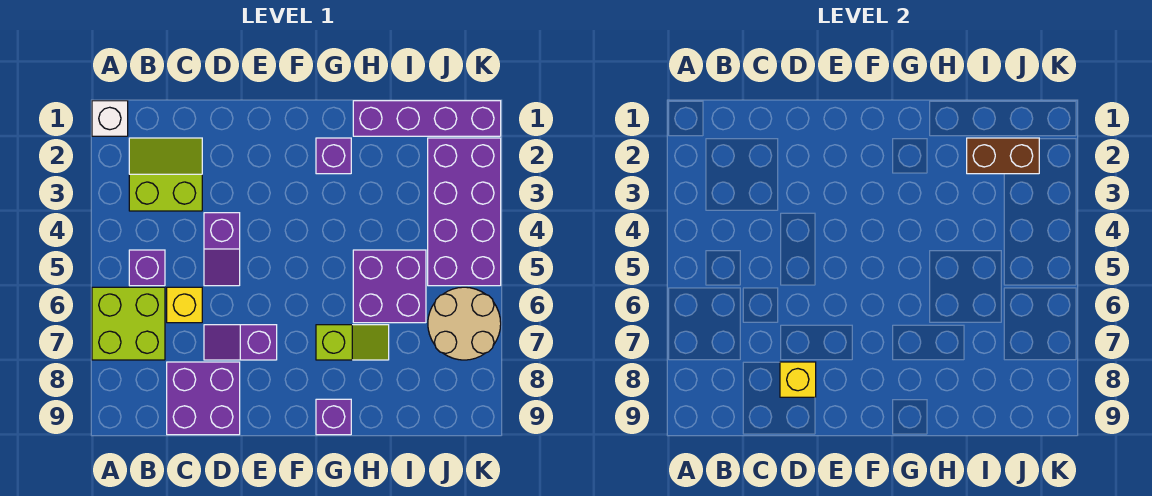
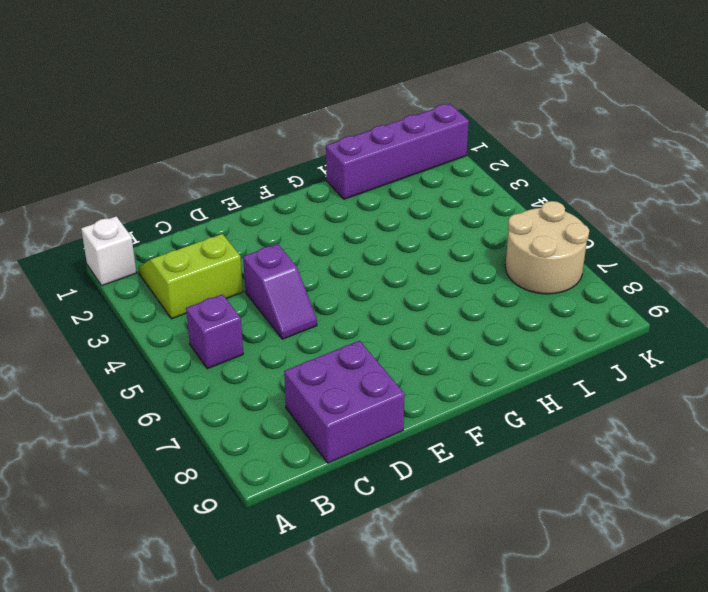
none -> lime brick A6:B7 level 1
none -> yellow brick C6 level 1
none -> purple slope D7:E7 level 1 top E

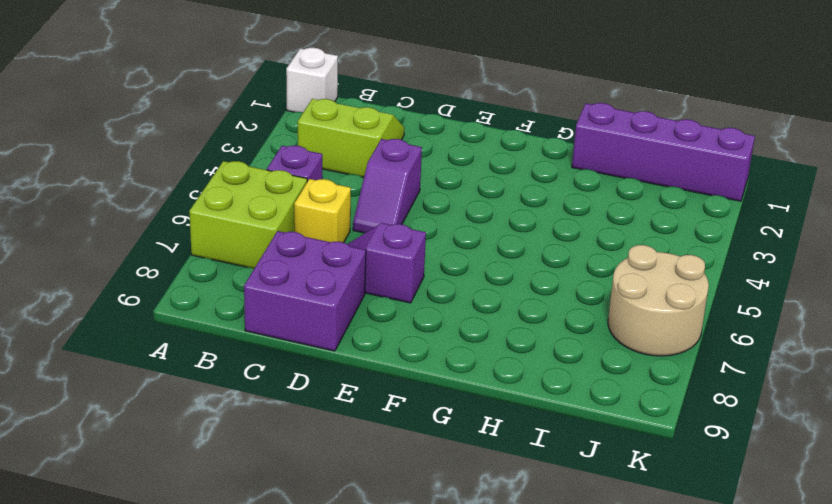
none -> purple brick G2 level 1
none -> lime slope G7:H7 level 1 top G
none -> purple brick G9 level 1

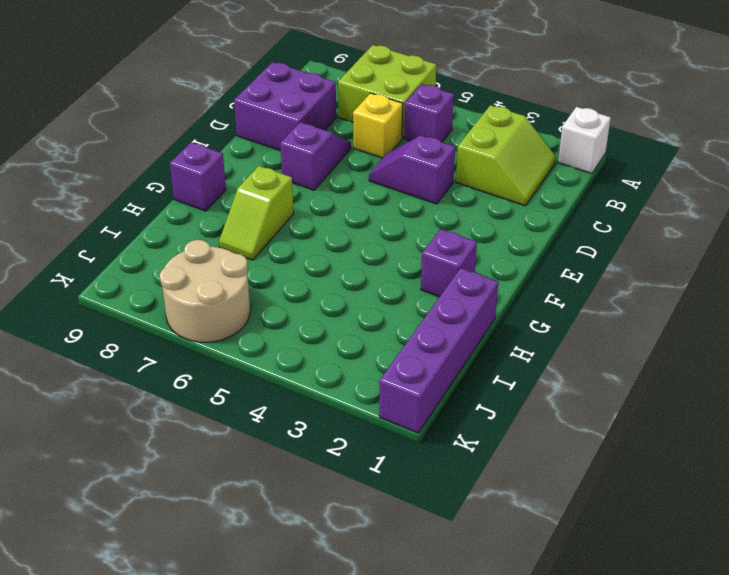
none -> purple brick H5:I6 level 1
none -> purple brick J2:K5 level 1
none -> yellow brick D8 level 2

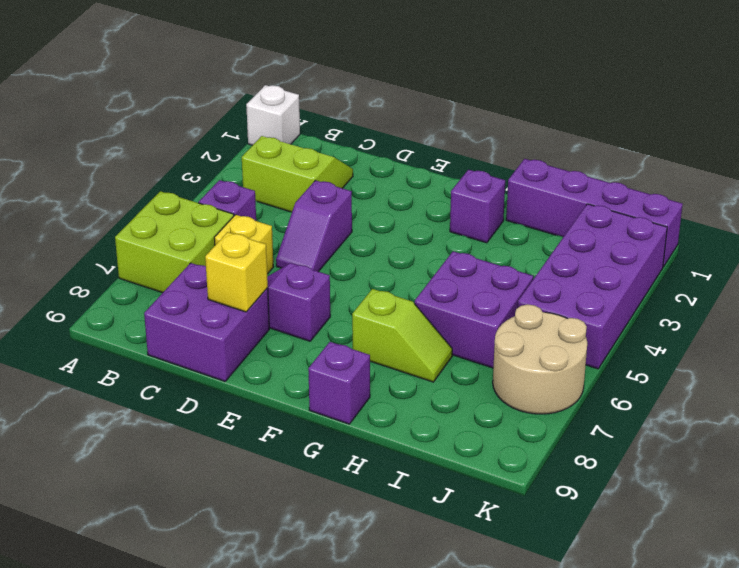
none -> brown brick I2:J2 level 2

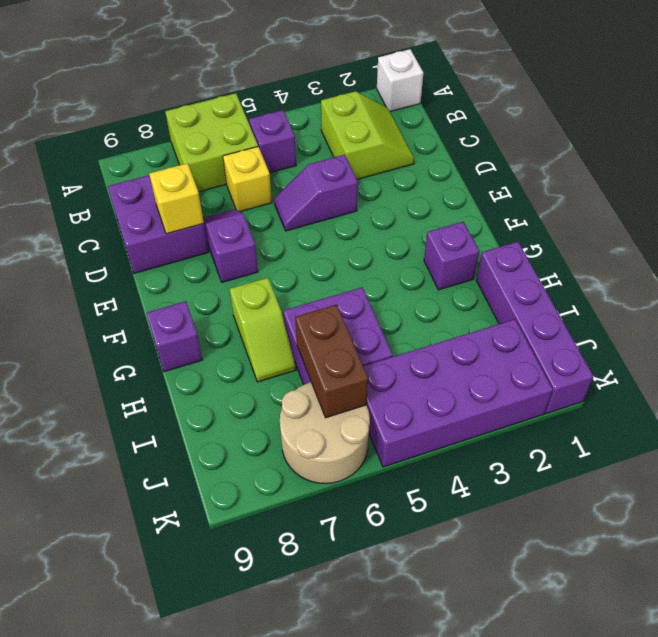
brown brick I6:J6 level 2 -> brown brick I2:J2 level 2

